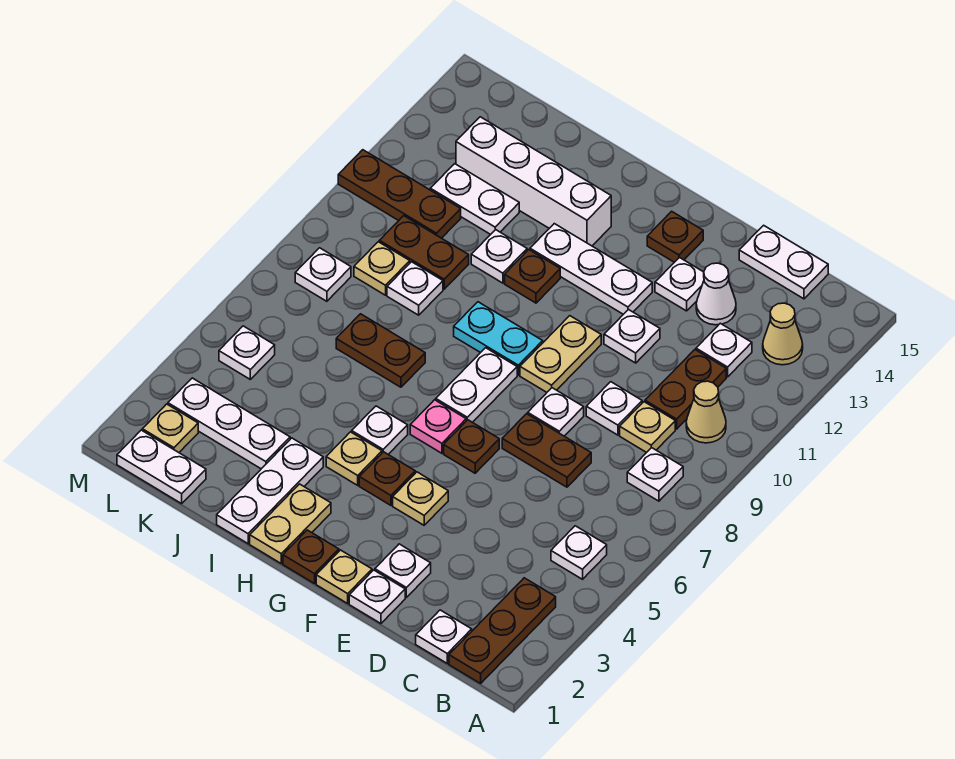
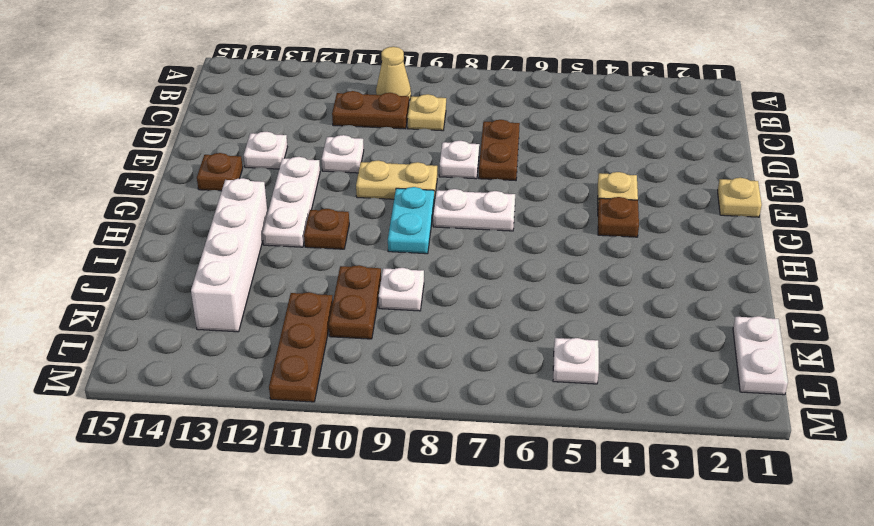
none -> brown plate B1:B3 level 1
none -> white plate B5 level 1
none -> white plate B8 level 1
none -> tan cone B13 level 1

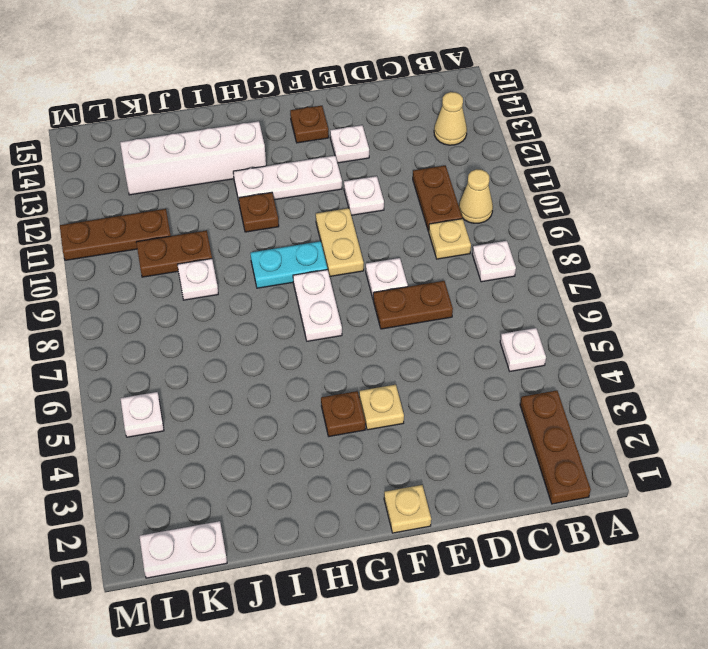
none -> white plate C1 level 1
none -> white plate C12 level 1
none -> white plate C15:D15 level 1
none -> white plate D9 level 1

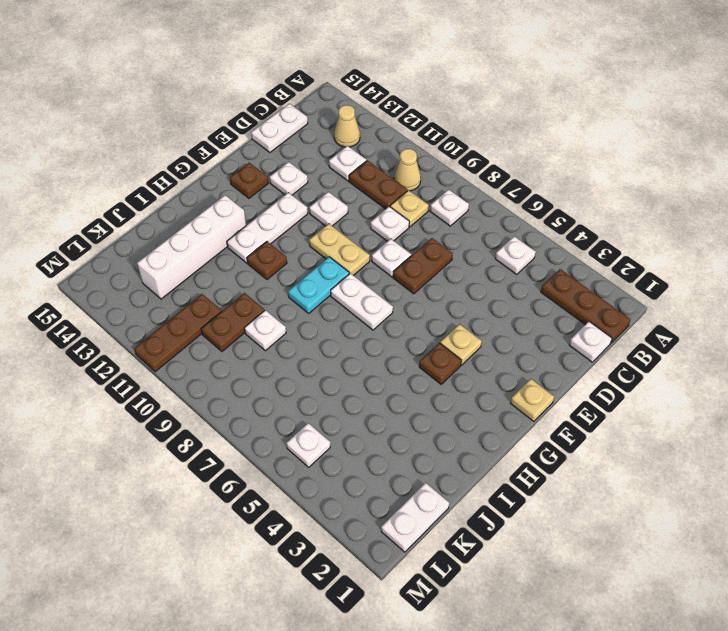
none -> white cone D13 level 1
none -> white plate E1 level 1
none -> white plate E2 level 1
none -> brown plate F6 level 1

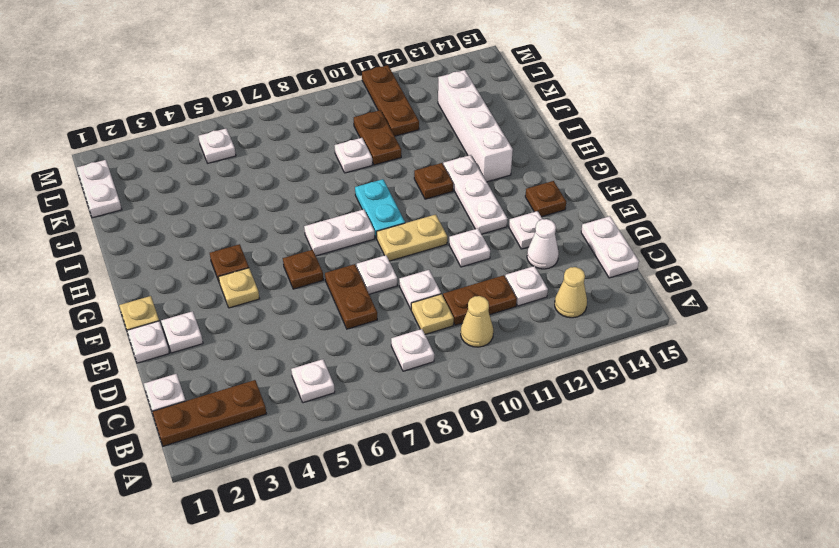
none -> brown plate G1 level 1
none -> pink plate G6 level 1
none -> tan plate H1:H2 level 1
none -> tan plate H4 level 1

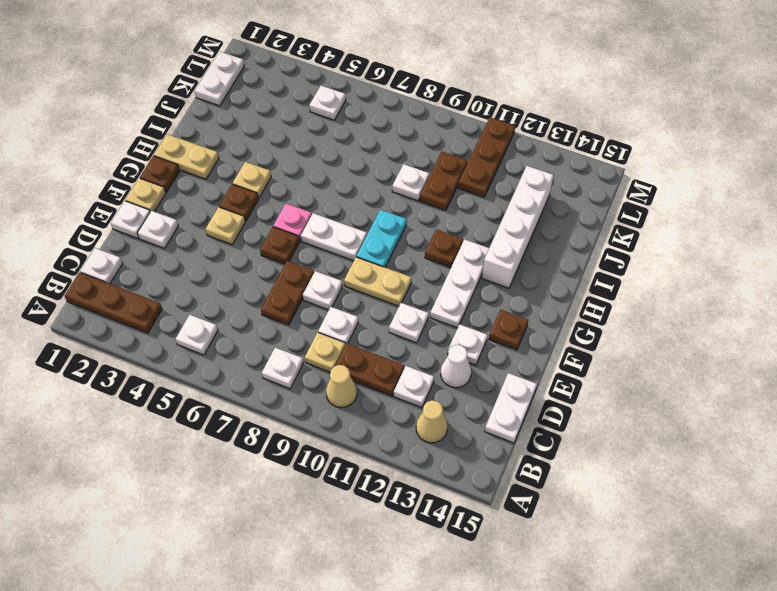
none -> white plate H5 level 1
none -> white plate I1:I3 level 1
none -> brown plate I7:J7 level 1
none -> white plate I11 level 1

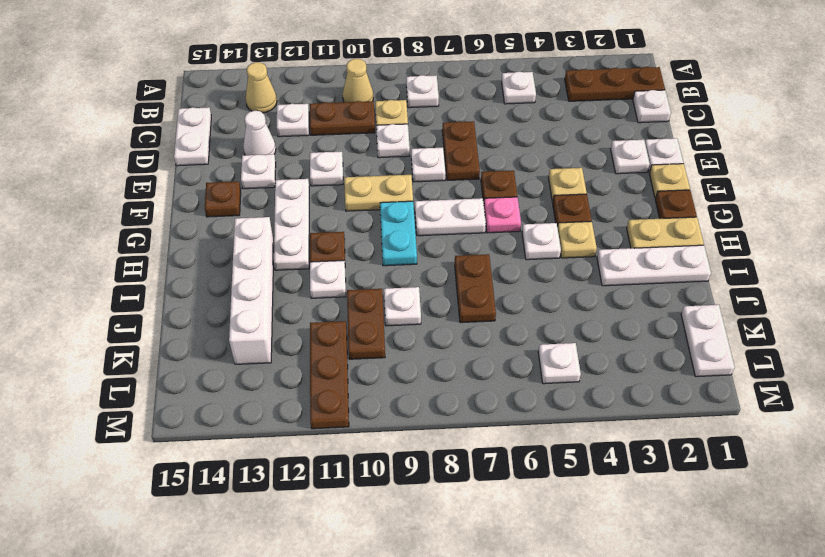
none -> white plate J3:L3 level 1
none -> white plate J12:K12 level 1
none -> tan plate K9 level 1
none -> tan plate L2 level 1

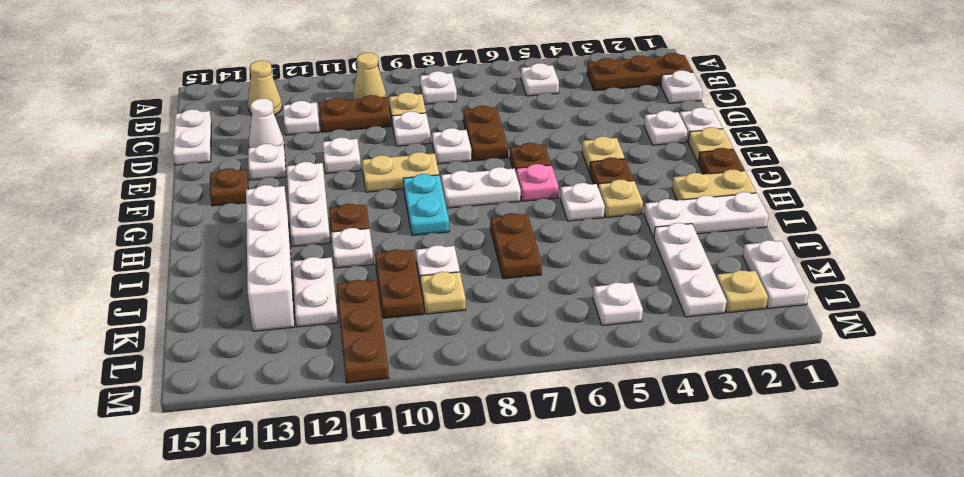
none -> white plate L8 level 1

